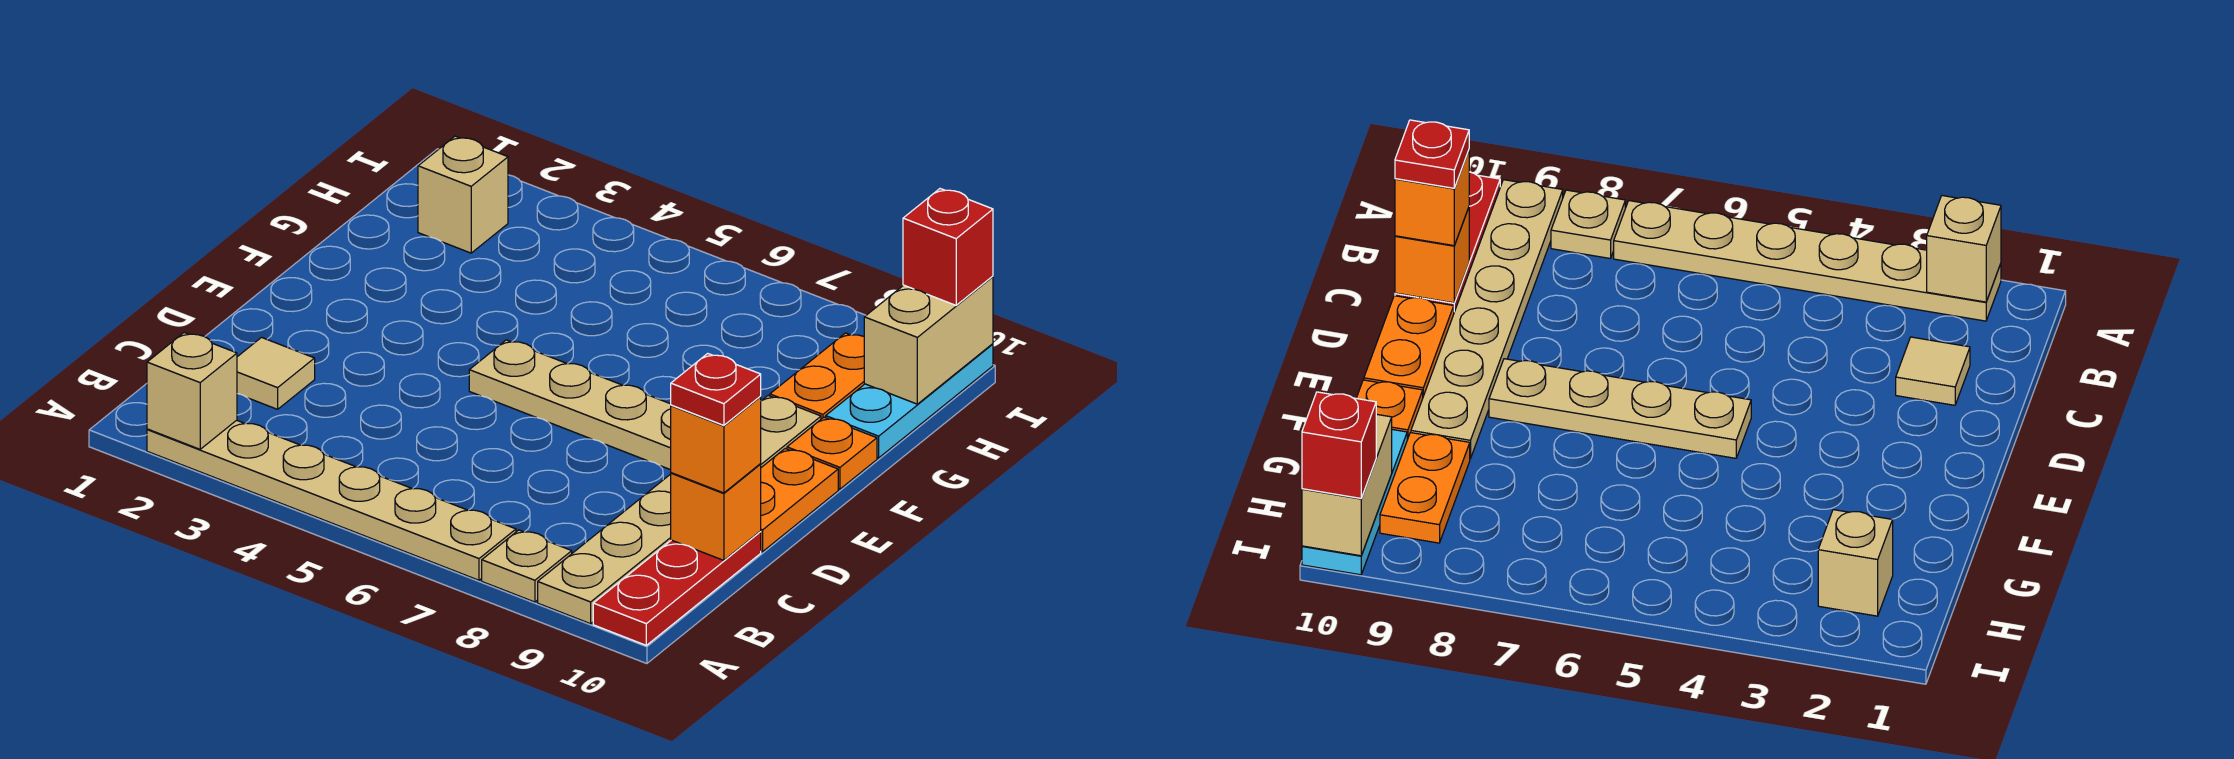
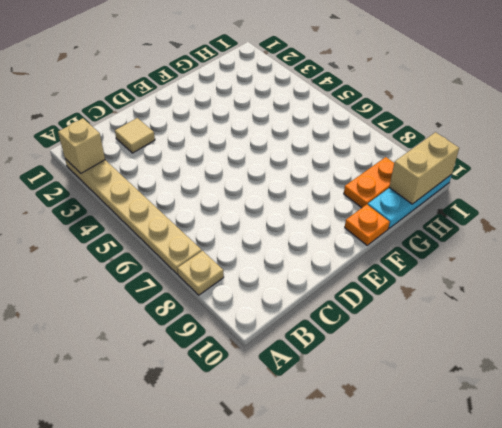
none -> tan plate A9:F9 level 1
none -> red plate A10:C10 level 1
none -> orange plate D10:E10 level 1

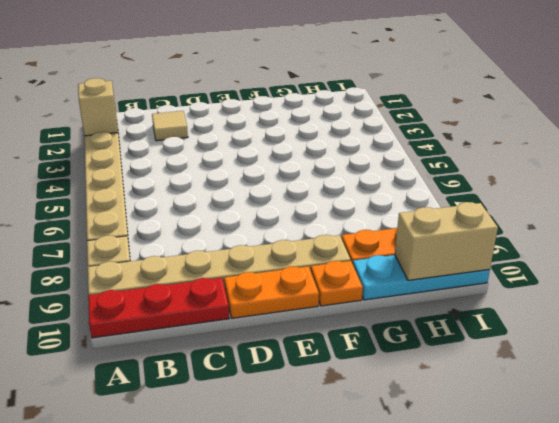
none -> tan plate E5:E8 level 1
none -> tan brick H2 level 1
none -> orange brick C10 level 2

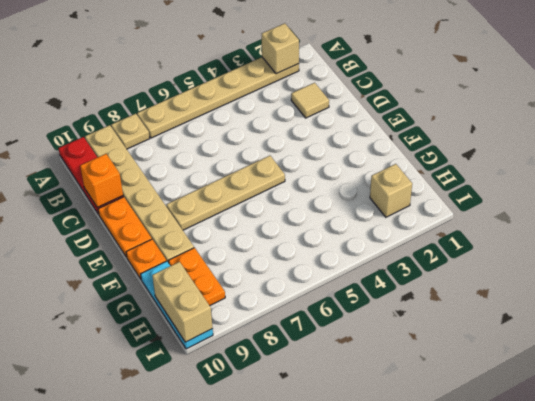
none -> orange brick C10 level 3
none -> red brick I10 level 3
none -> red plate C10 level 4

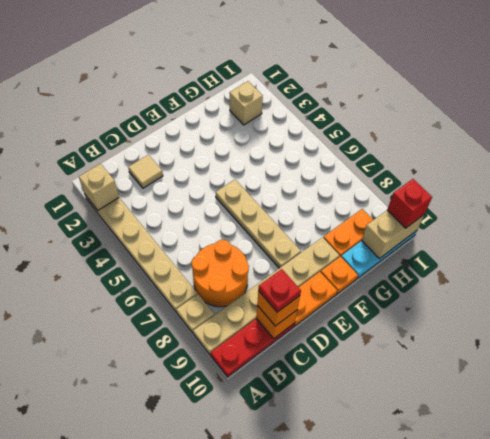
orange round brick B7:C8 level 1 -> none

